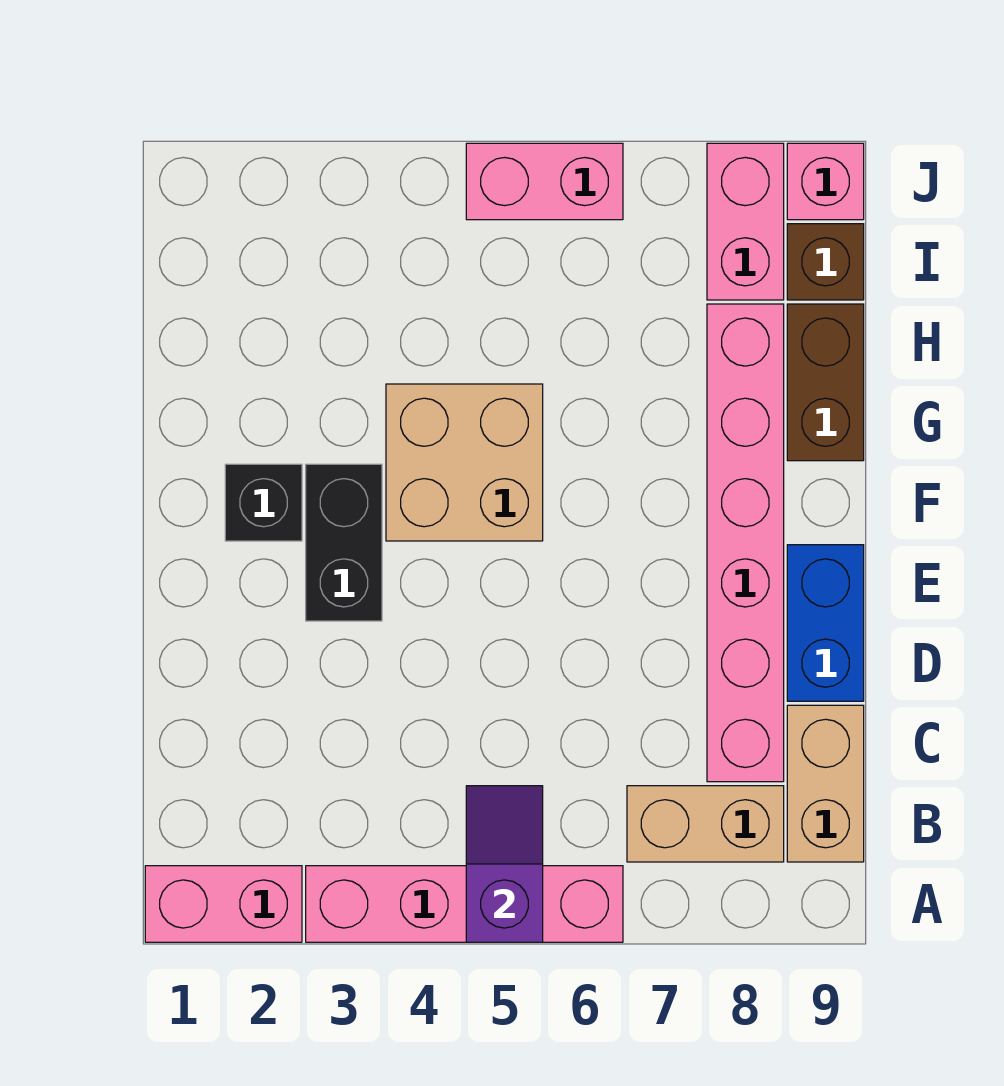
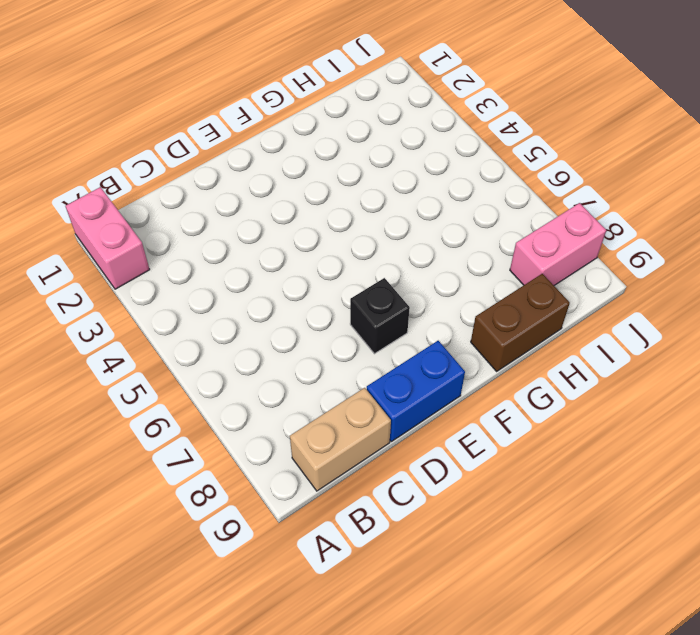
black brick E7 level 1 -> black brick F2 level 1
none -> pink brick A3:A6 level 1
none -> tan brick B7:B8 level 1
none -> pink brick C8:H8 level 1

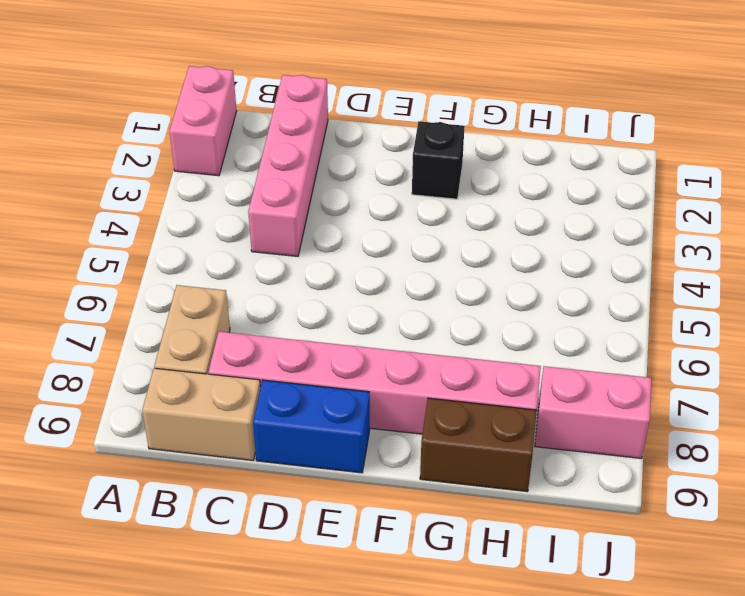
pink brick C1:C4 level 1 -> pink brick A3:A6 level 1
none -> black brick E3:F3 level 1
none -> tan brick F4:G5 level 1
none -> brown brick I9 level 1

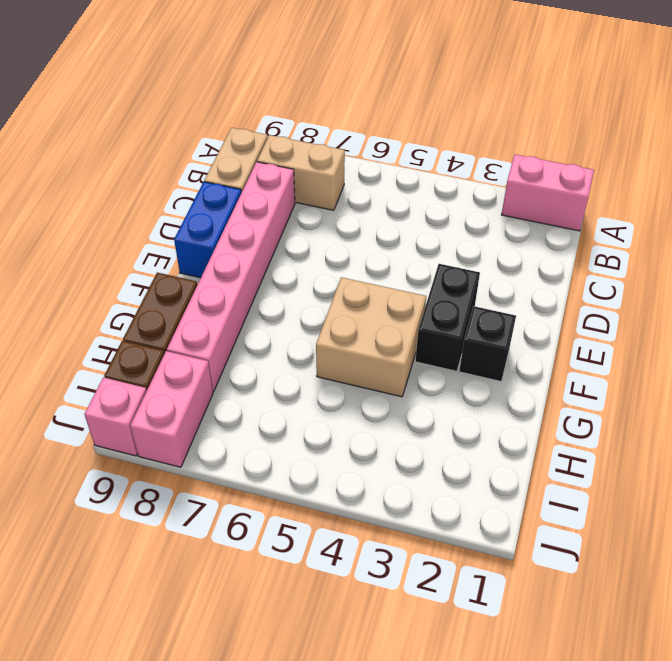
none -> pink brick A3:A6 level 1
none -> pink brick J5:J6 level 1
none -> purple slope A5:B5 level 2 top A

